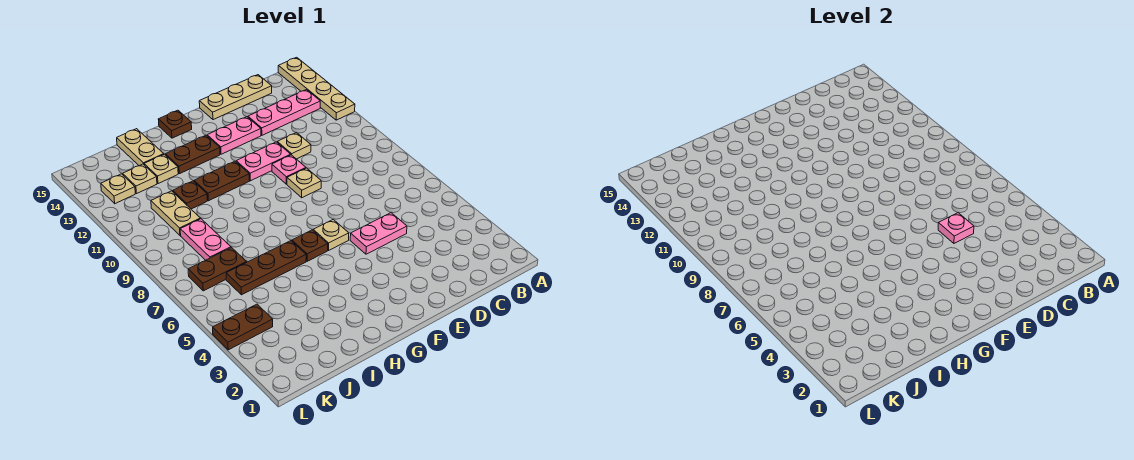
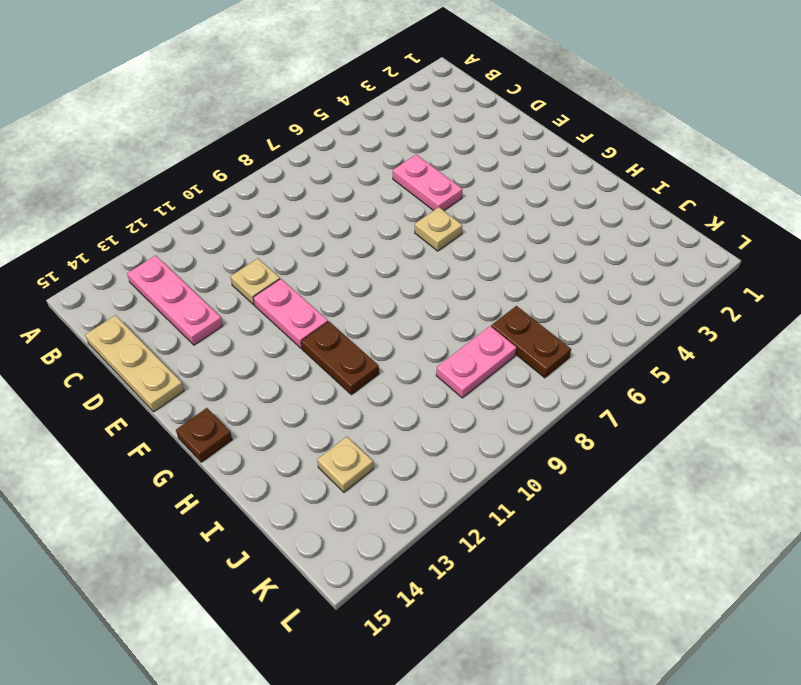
none -> tan plate A12:A15 level 1
none -> tan plate E9 level 1
none -> pink plate E10 level 1

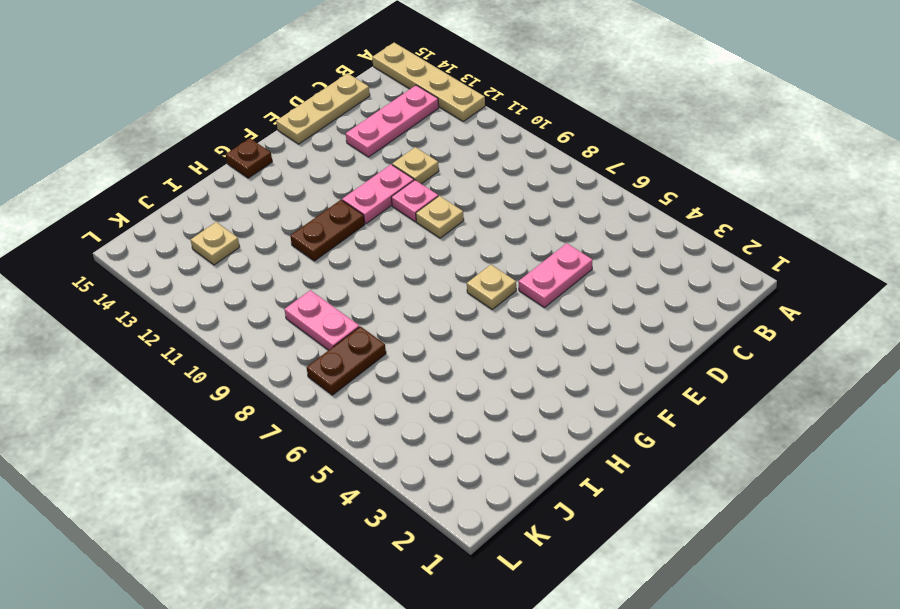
none -> pink plate E13:F13 level 1
none -> brown plate G6 level 1
none -> brown plate G13:H13 level 1

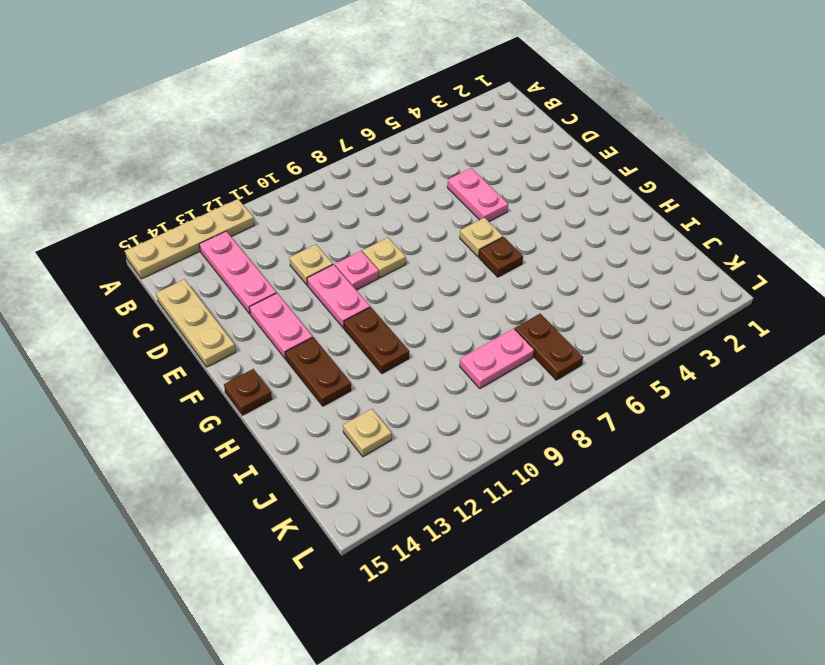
none -> brown plate H6:J6 level 1
none -> brown plate I11 level 1
none -> tan plate I13 level 1

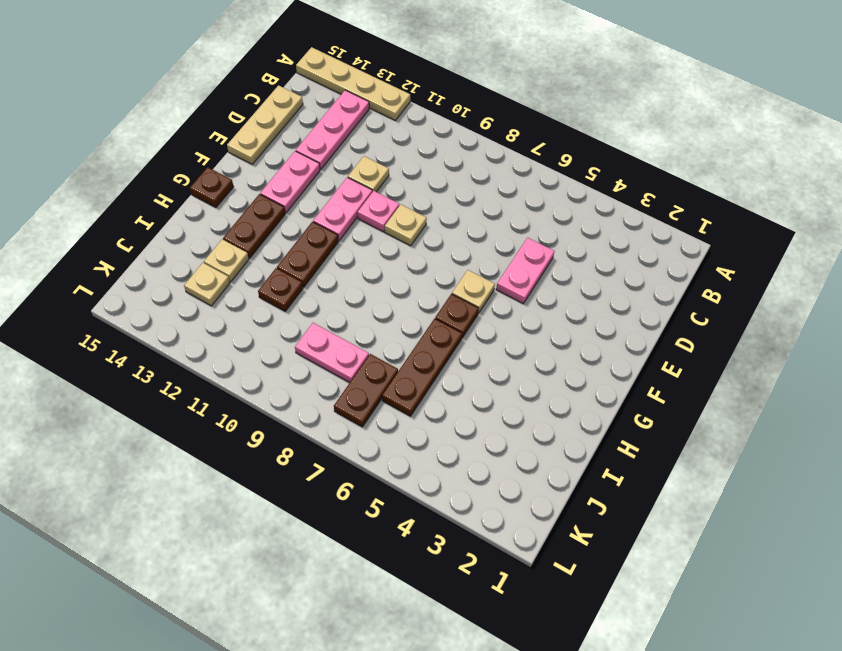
none -> tan plate I14:I15 level 1
none -> tan plate J10:J11 level 1
none -> brown plate K4:L4 level 1

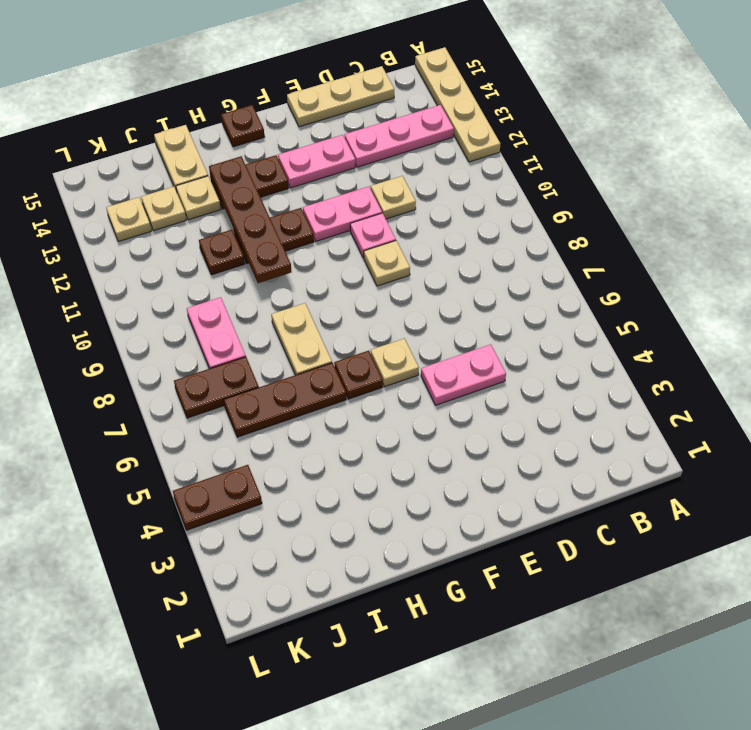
tan plate H7:H8 level 1 -> tan plate J10:J11 level 1
brown plate H10:H13 level 2 -> none
none -> pink plate D5 level 2

